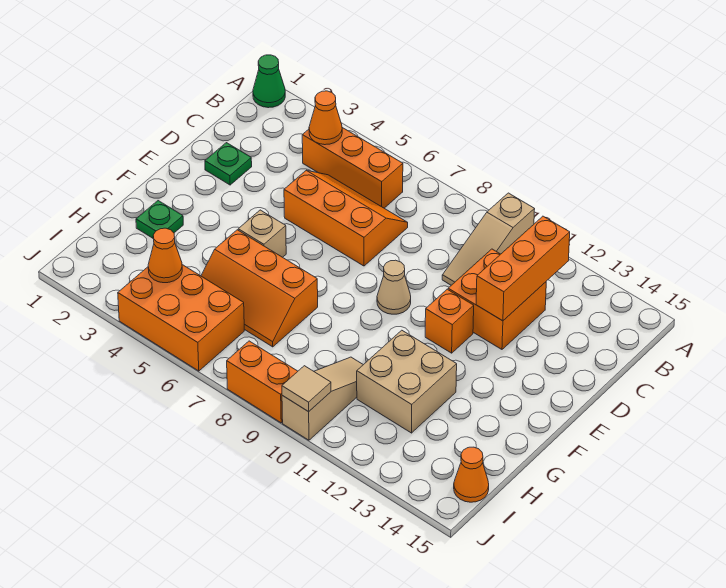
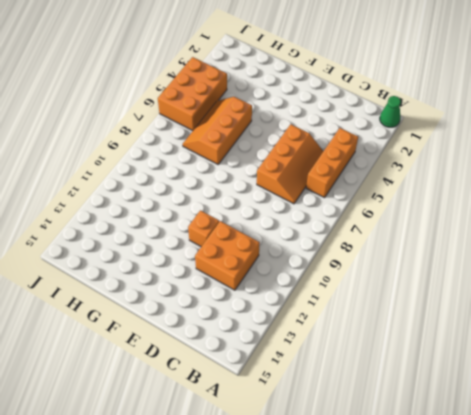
none -> tan slope A10:C10 level 1 top A
none -> green plate D2 level 1
none -> tan cone E9 level 1

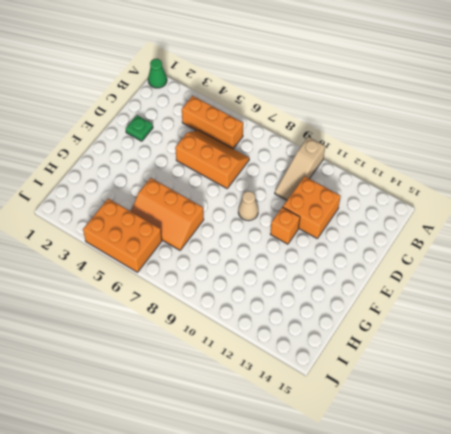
none -> tan brick F5 level 1
none -> green plate G2 level 1
none -> tan brick G11:H12 level 1

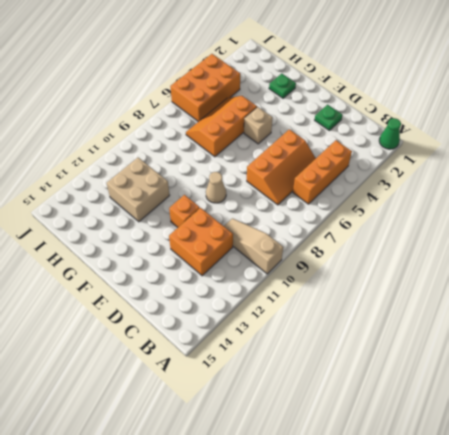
none -> tan slope H10:J10 level 1 top J
none -> orange cone I15 level 1
none -> orange brick J8:J9 level 1

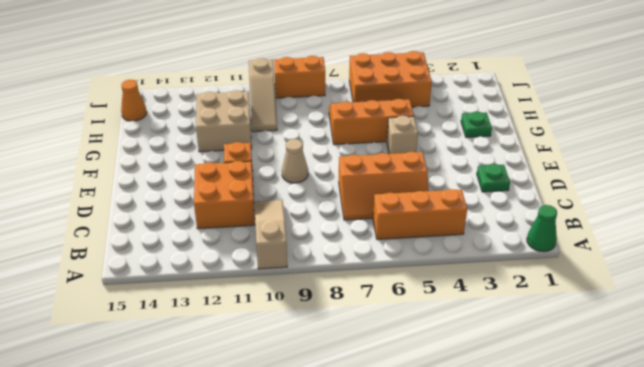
none -> orange cone B4 level 2
none -> orange brick B12:D12 level 2
none -> orange cone I4 level 2

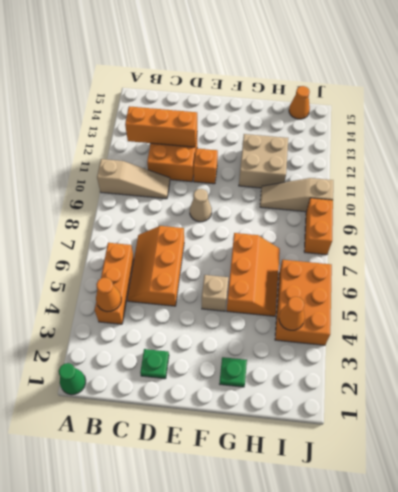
none -> tan tile J10 level 2

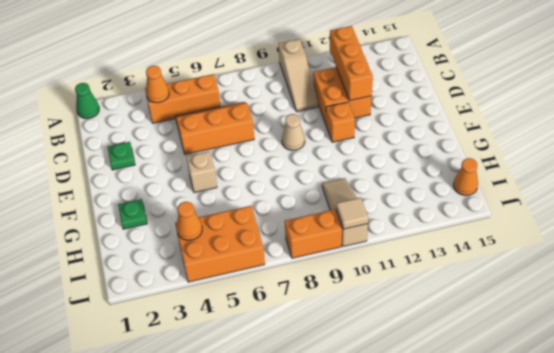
none -> orange slope G5:H7 level 1 top G
none -> tan brick G11:H12 level 1

